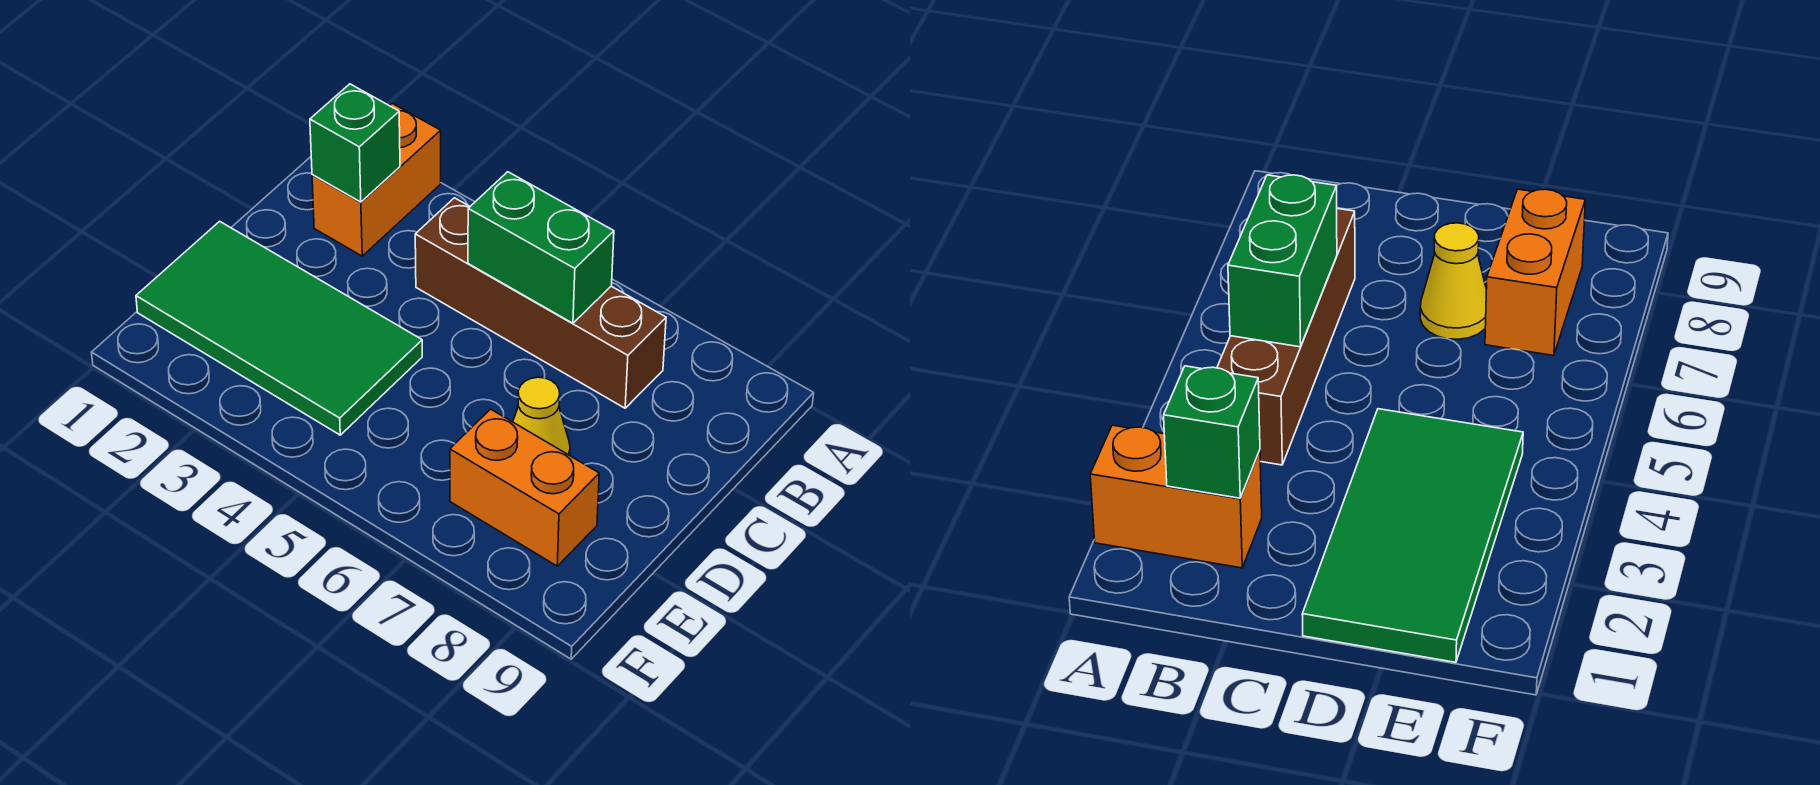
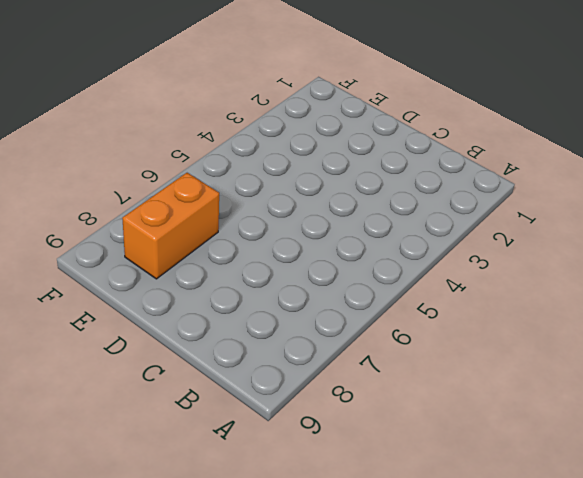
none -> orange brick A2:B2 level 1
none -> brown brick B4:B7 level 1

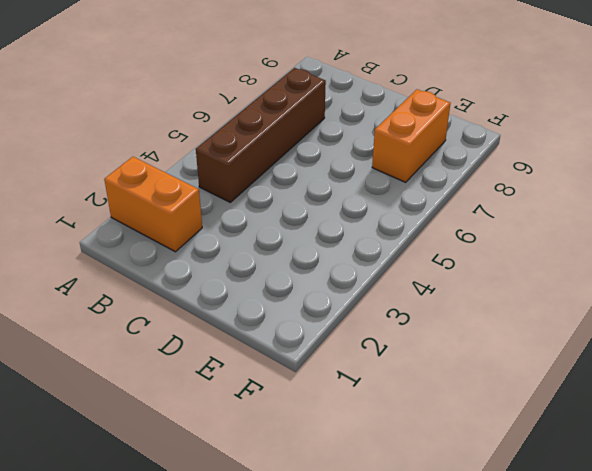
none -> green tile D1:E4 level 1
none -> yellow cone D7 level 1

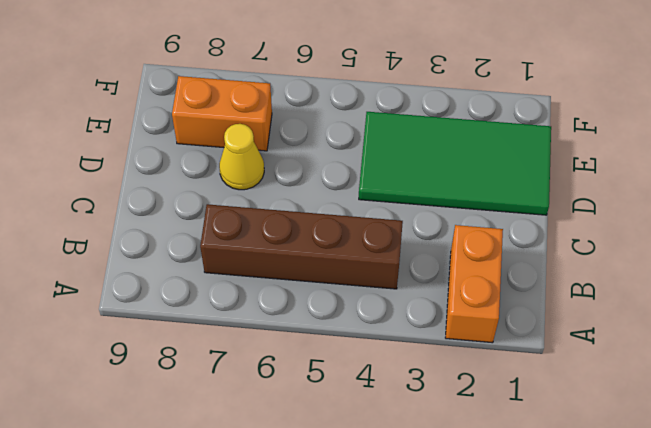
none -> green brick B2 level 2
none -> green brick B5:B6 level 2

